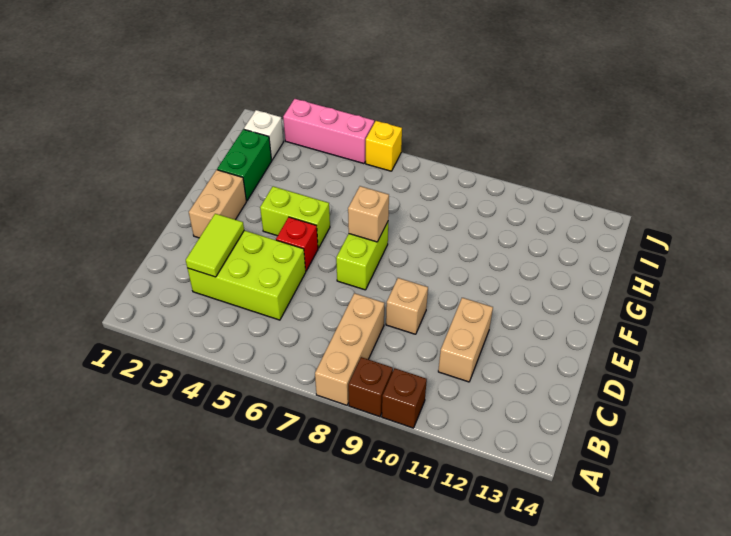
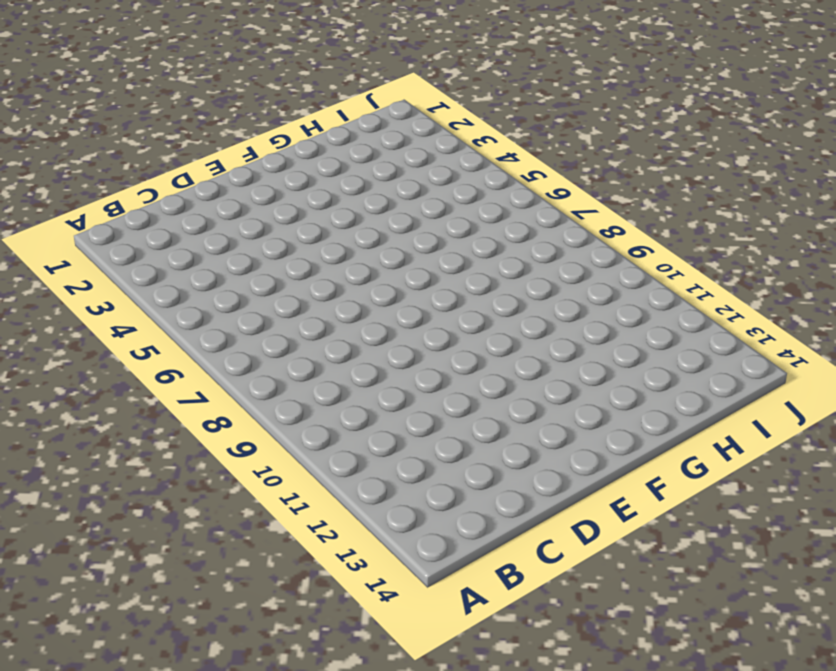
none -> tan brick A8:C8 level 1
none -> brown brick A9 level 1
none -> brown brick A10 level 1

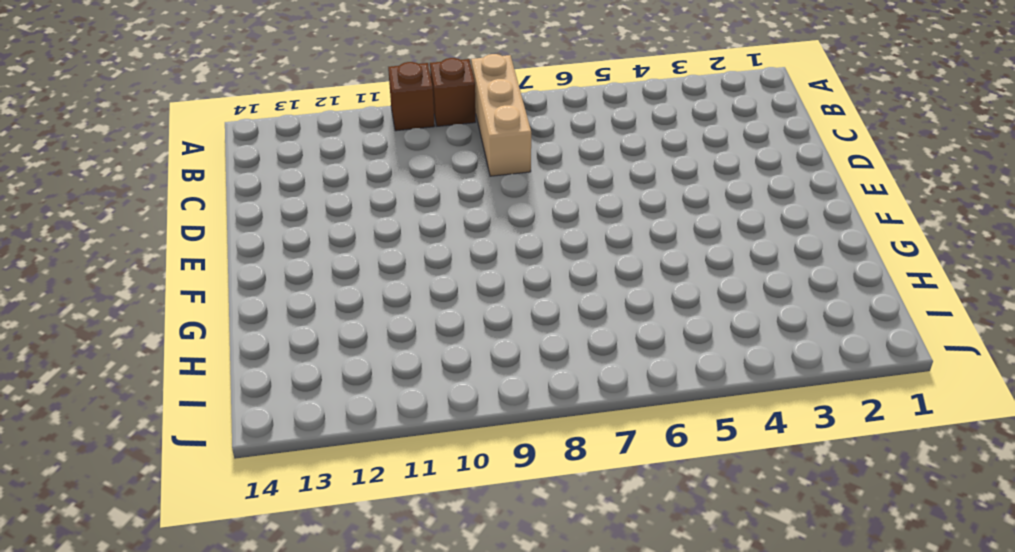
none -> lime brick C3:D5 level 1
none -> tan brick C11:D11 level 1
none -> tan brick D9 level 1

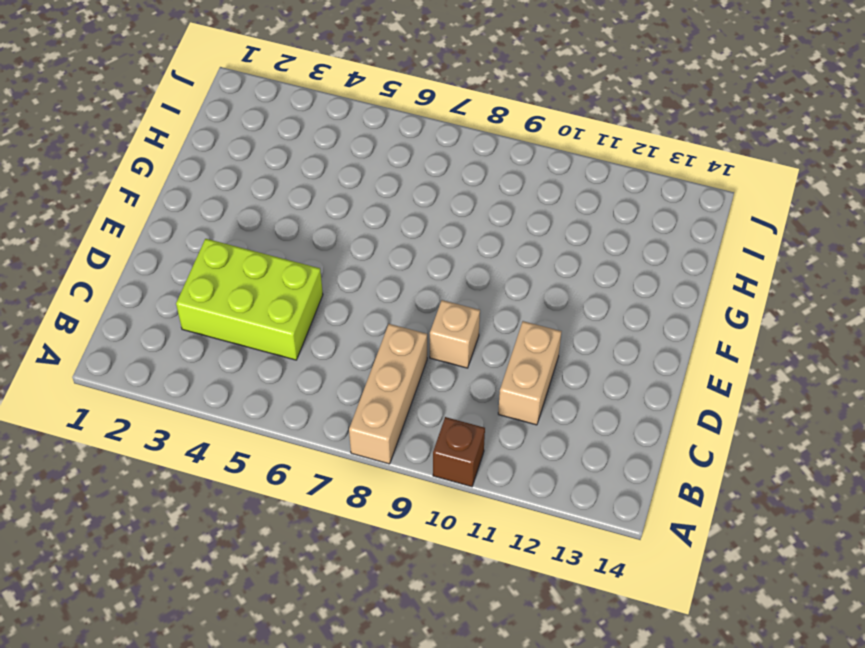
none -> brown brick A9 level 1
none -> tan brick E2:F2 level 1
none -> red brick E5 level 1

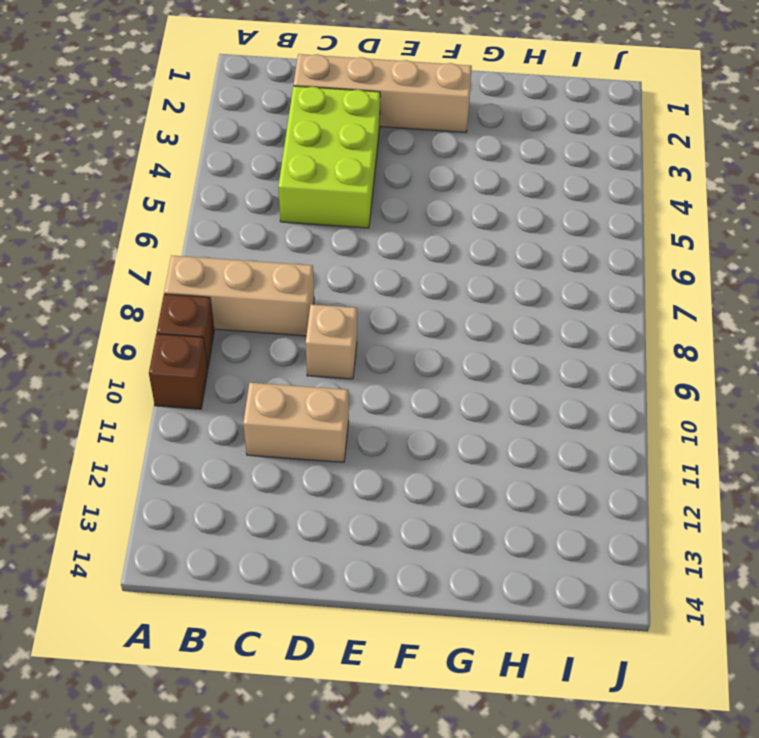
tan brick C2:F2 level 1 -> tan brick E2:F2 level 1
none -> red brick E5 level 1
none -> lime brick E7:F7 level 1
none -> lime brick F4:F5 level 1

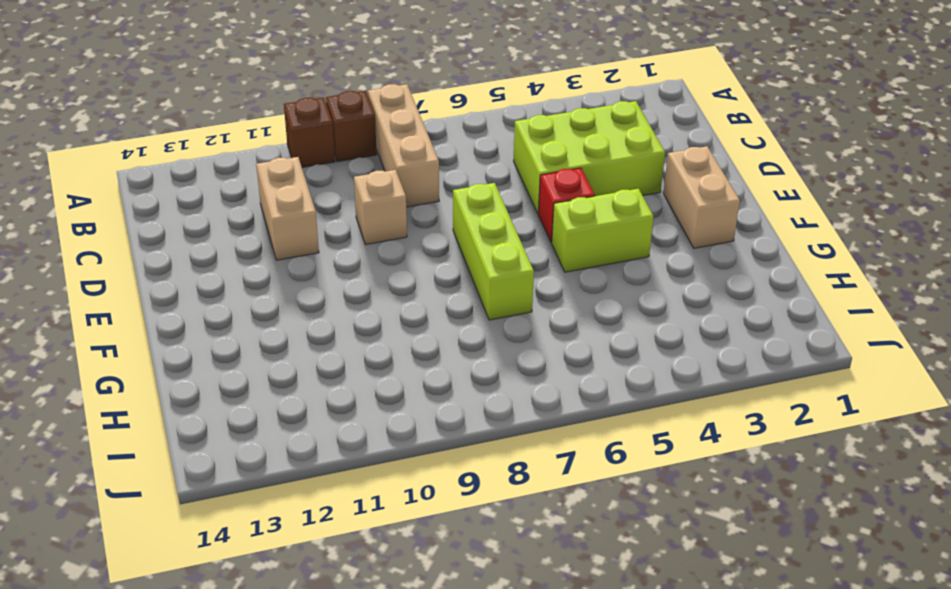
lime brick E7:G7 level 1 -> lime brick E7:F7 level 1
none -> green brick G2:H2 level 1
none -> white brick I2 level 1
none -> pink brick J3:J5 level 1

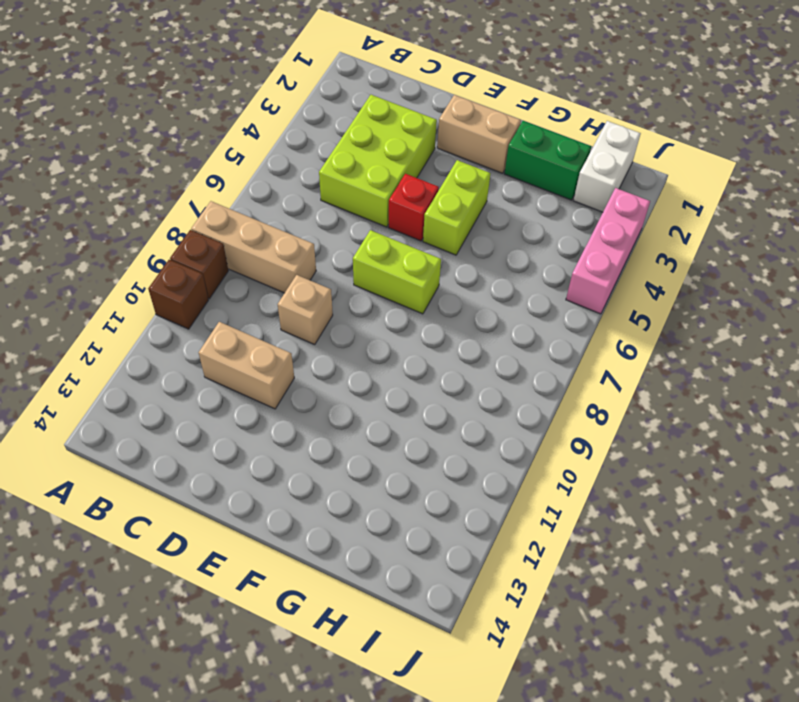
white brick I1:I2 level 1 -> white brick I2 level 1
none -> yellow brick J6 level 1
none -> lime tile C3:D3 level 2
none -> tan brick F7 level 2

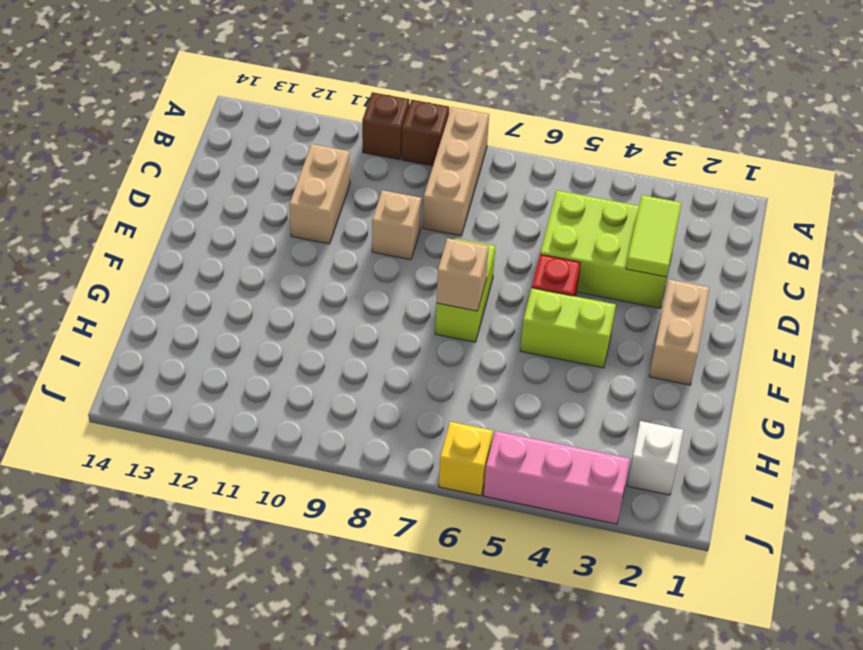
none -> green brick G2:H2 level 1

